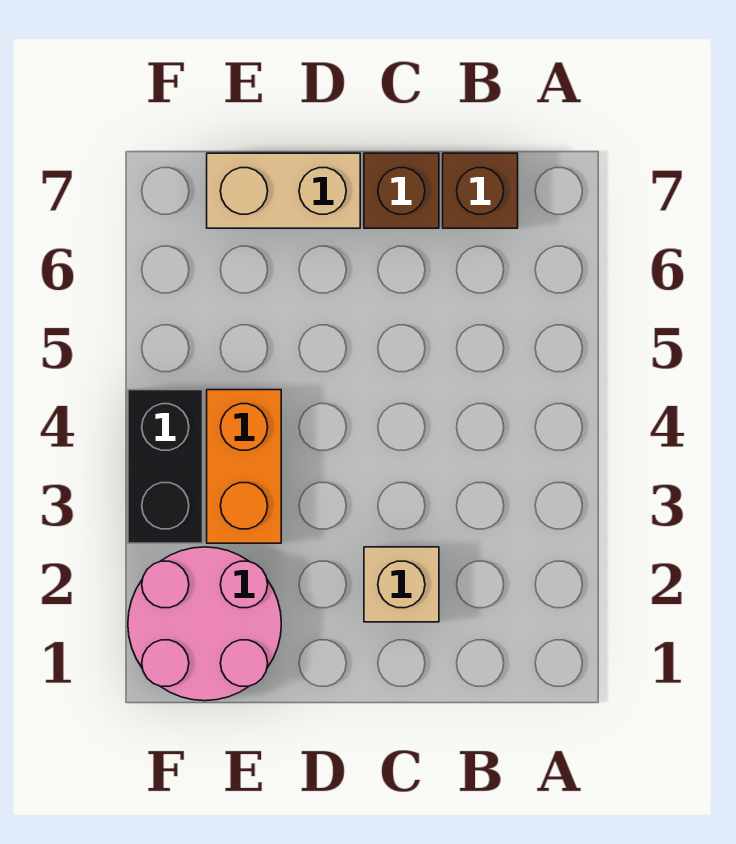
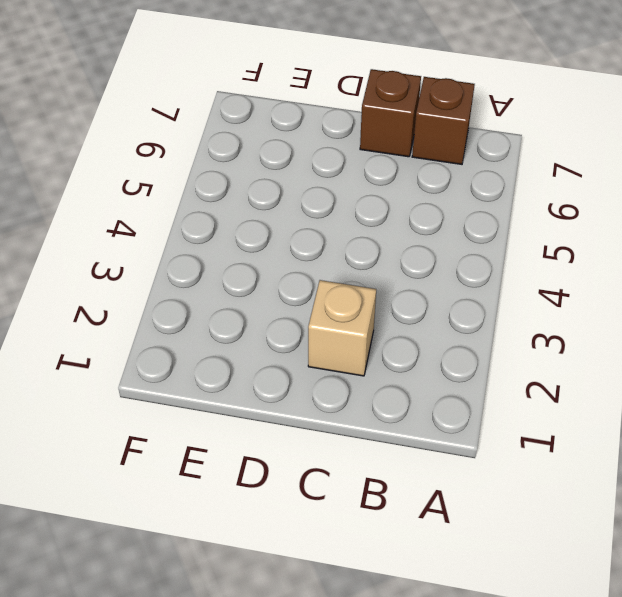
none -> tan brick D7:E7 level 1
none -> pink round brick E1:F2 level 1

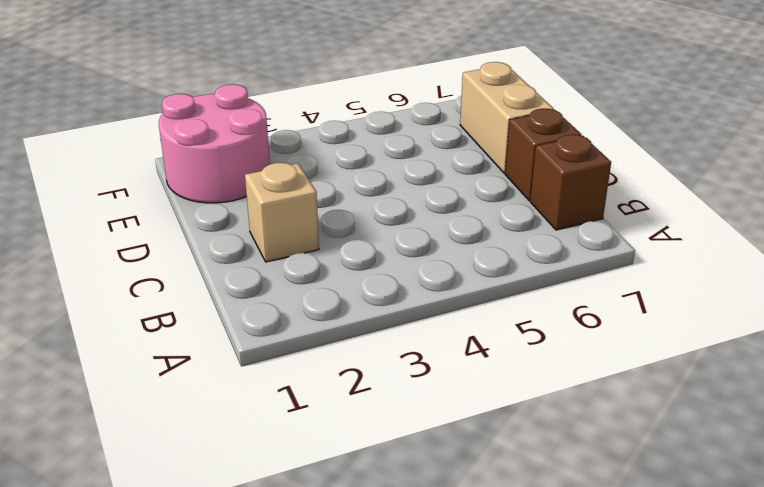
none -> orange brick E3:E4 level 1
none -> black brick F3:F4 level 1

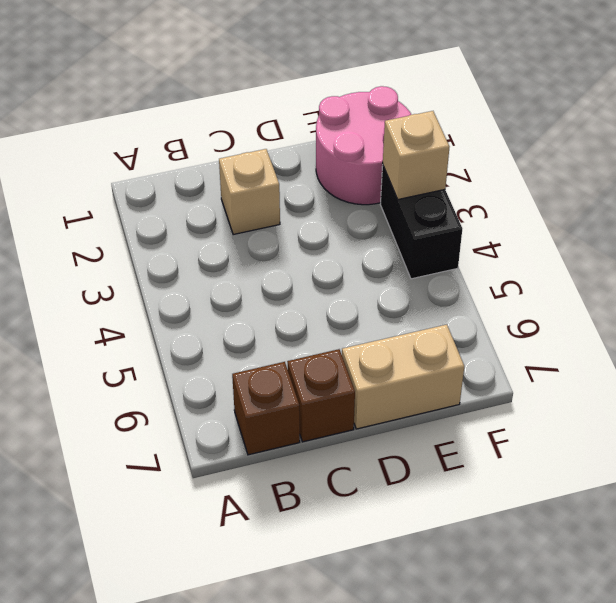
tan brick F3 level 2 -> none
none -> orange brick E3:E4 level 1

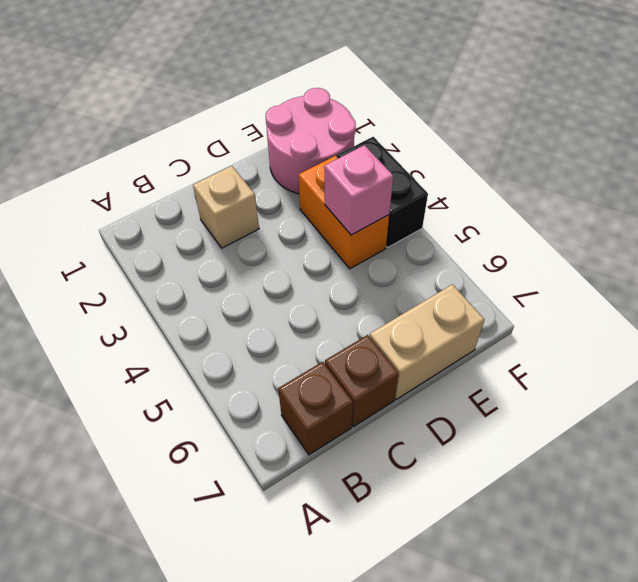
pink brick E4 level 2 -> none

